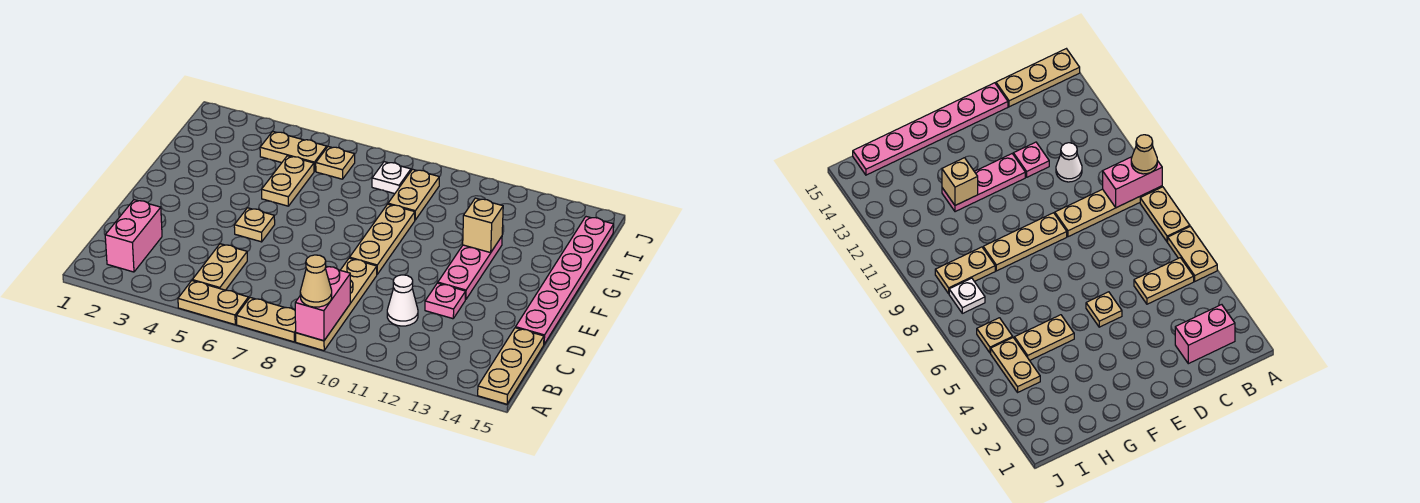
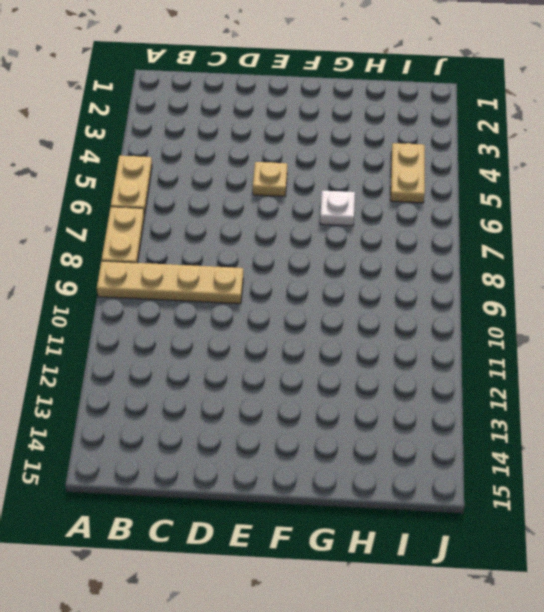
white plate G6 level 1 -> white plate I8 level 1
none -> tan plate A15:C15 level 1
none -> pink brick B2:C2 level 1
none -> tan plate B5:C5 level 1

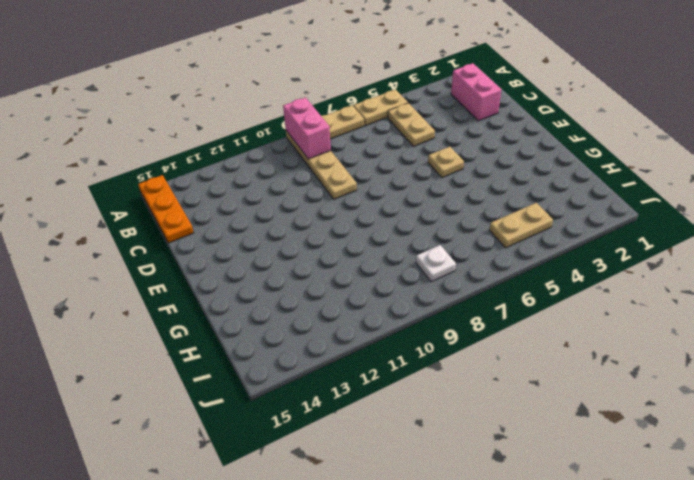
orange plate A15:C15 level 1 -> tan plate A15:C15 level 1
none -> white cone C11 level 1
none -> pink plate D12 level 1
none -> pink plate D15:I15 level 1

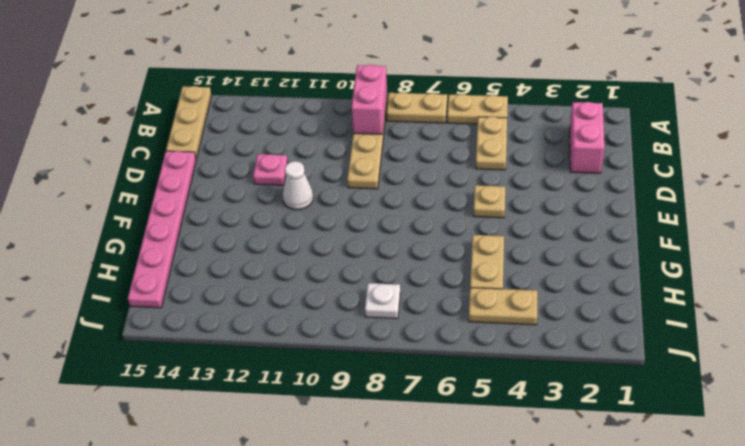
white cone E11 level 1 -> white cone C11 level 1
none -> tan plate E9:G9 level 1
none -> pink plate E12:G12 level 1
none -> tan plate H9:I9 level 1

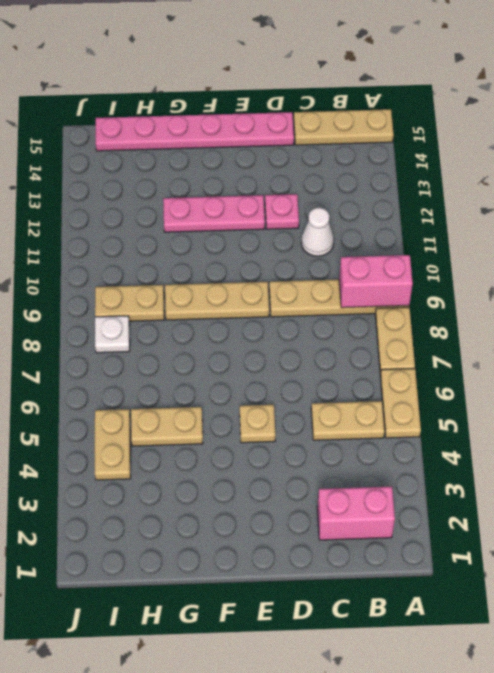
none -> tan plate I6 level 1
none -> tan brick G12 level 2
none -> tan cone A9 level 3

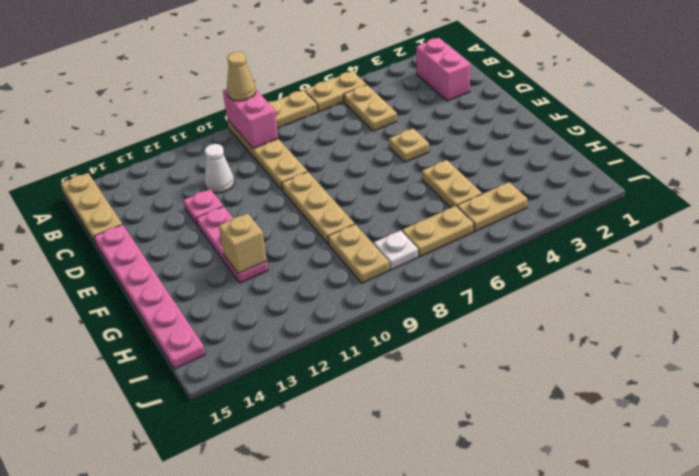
tan plate I6:I7 level 1 -> tan plate I6 level 1

